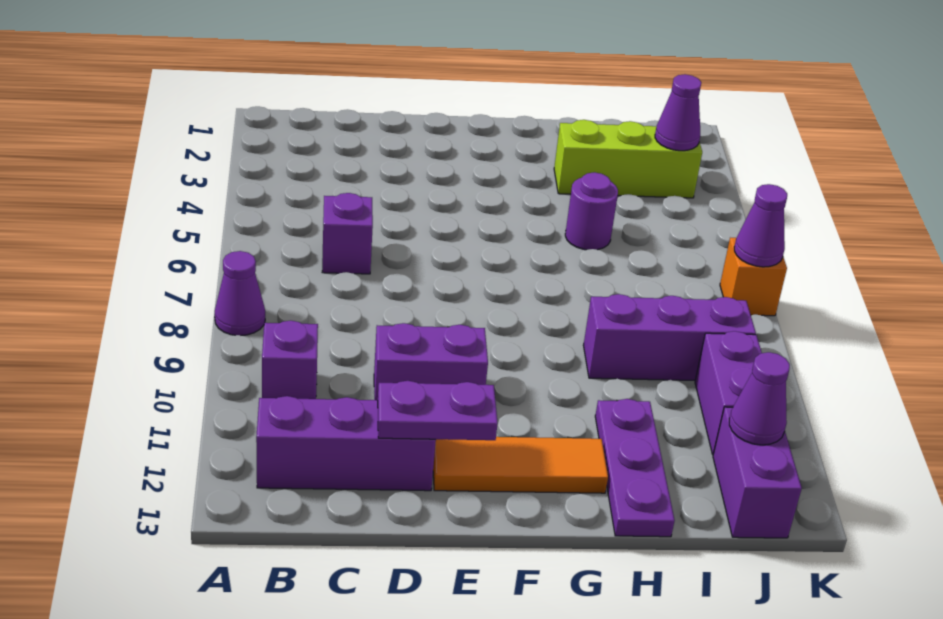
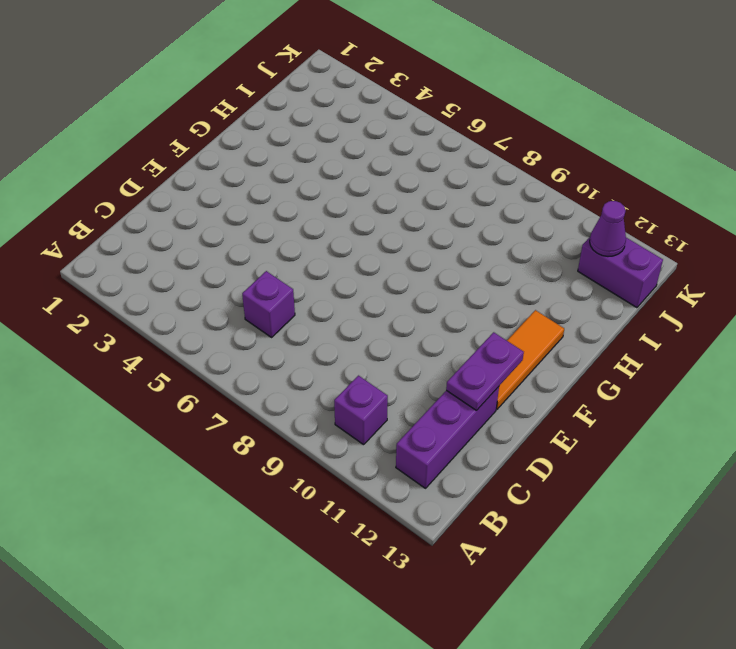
none -> purple cone A8 level 1
none -> purple brick D10:E10 level 1
none -> lime brick H3:J3 level 1

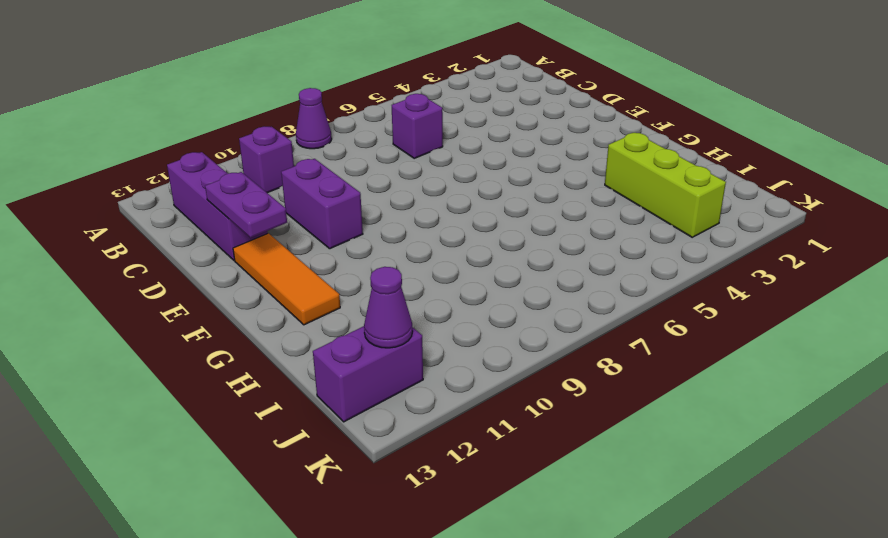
none -> purple round brick H5 level 1
none -> purple brick H9:J9 level 1
none -> purple plate H11:H13 level 1

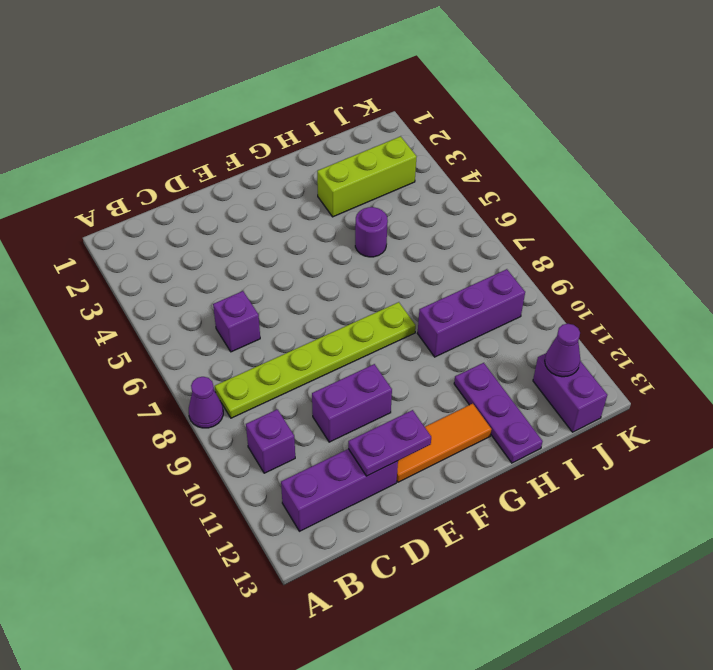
lime plate B8:G8 level 1 -> none
none -> purple brick J10:J11 level 1
none -> orange brick K7 level 1
none -> purple cone J3 level 2

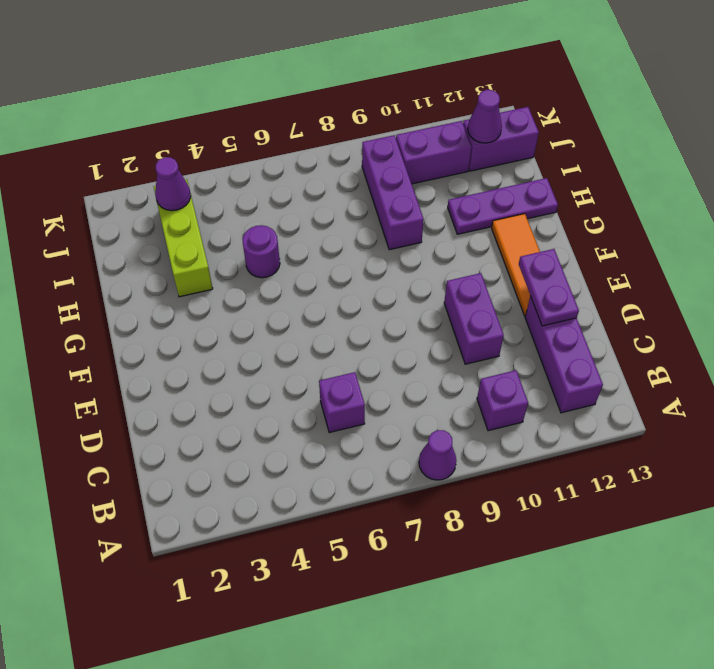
none -> orange brick K7 level 1
none -> purple cone K7 level 2

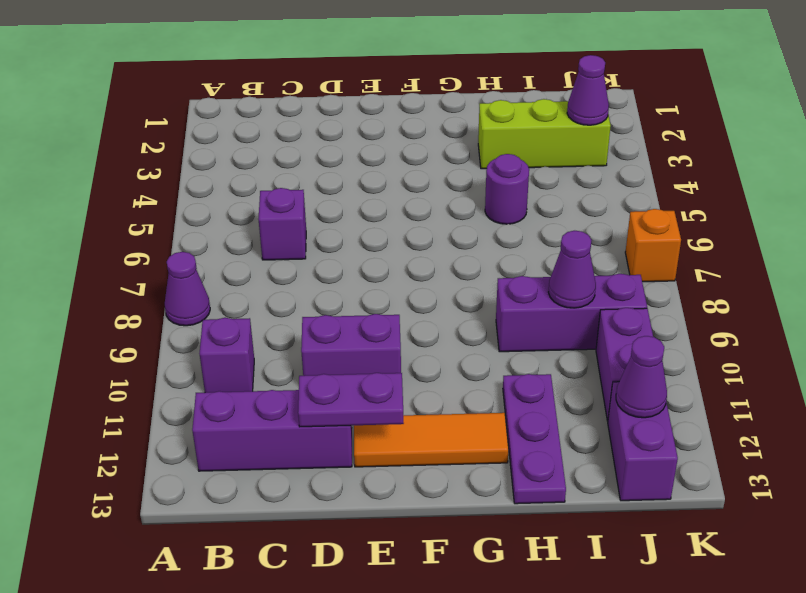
purple cone I9 level 2 -> purple cone K7 level 2

